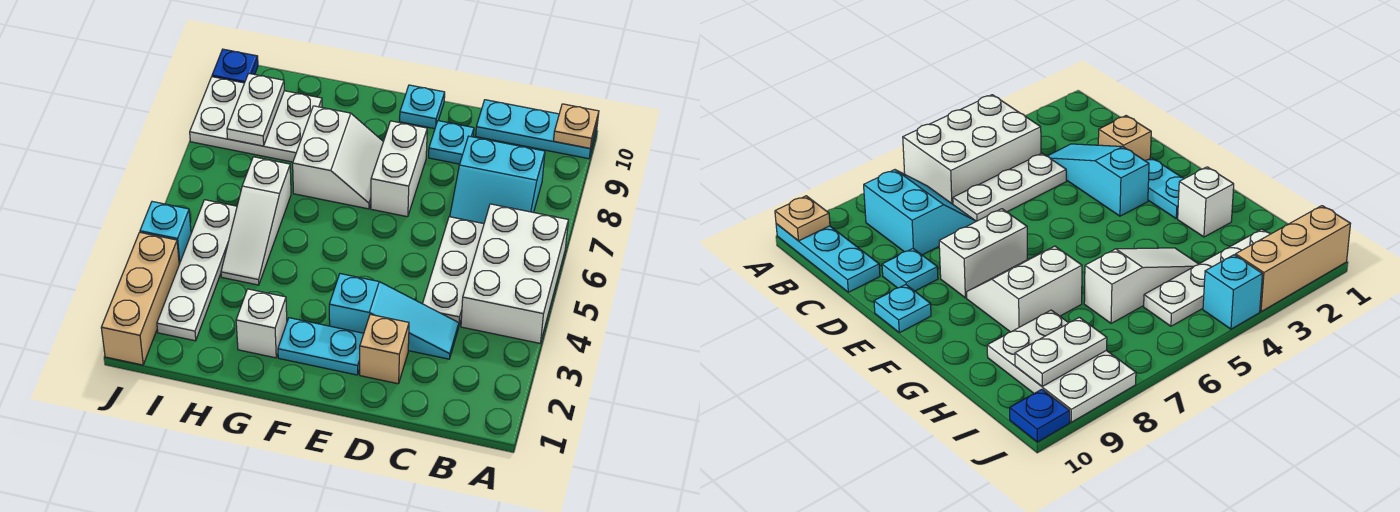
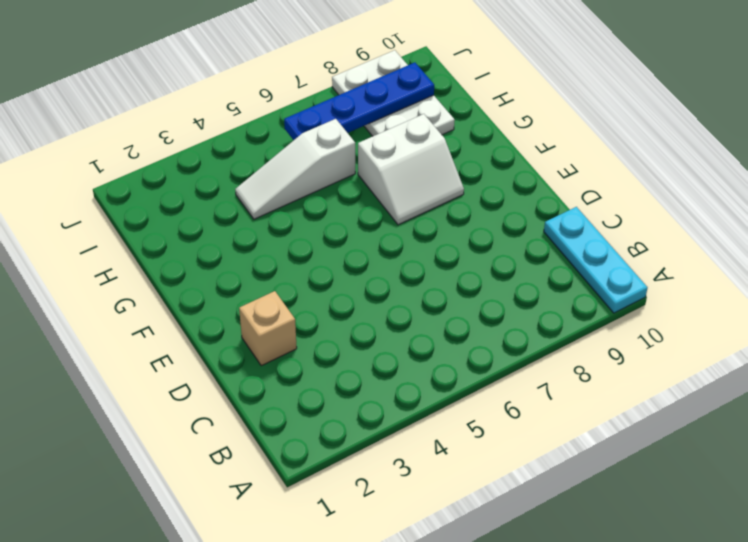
blue plate I6:I9 level 2 -> white plate I8:I9 level 2
none -> white brick A4:B6 level 1
none -> cyan slope B7:C8 level 1 top 8
none -> cyan slope C3:E3 level 1 top E

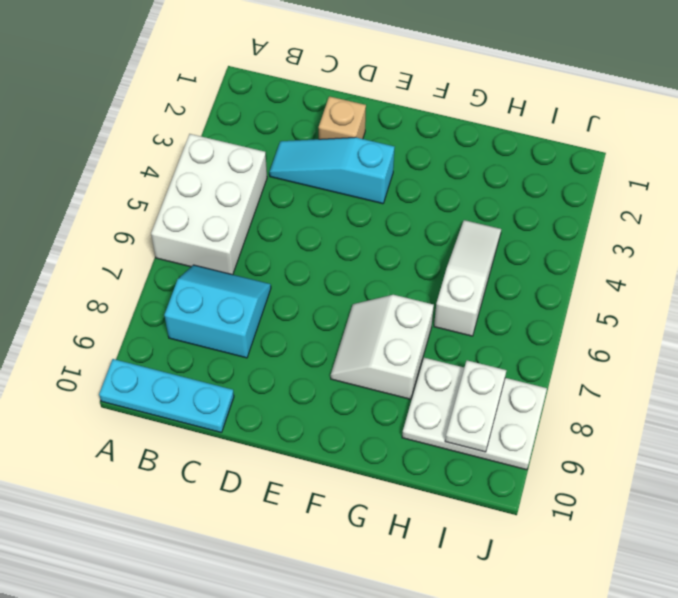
none -> white plate C4:C6 level 1
none -> cyan plate D9 level 1
none -> cyan plate E2:F2 level 1

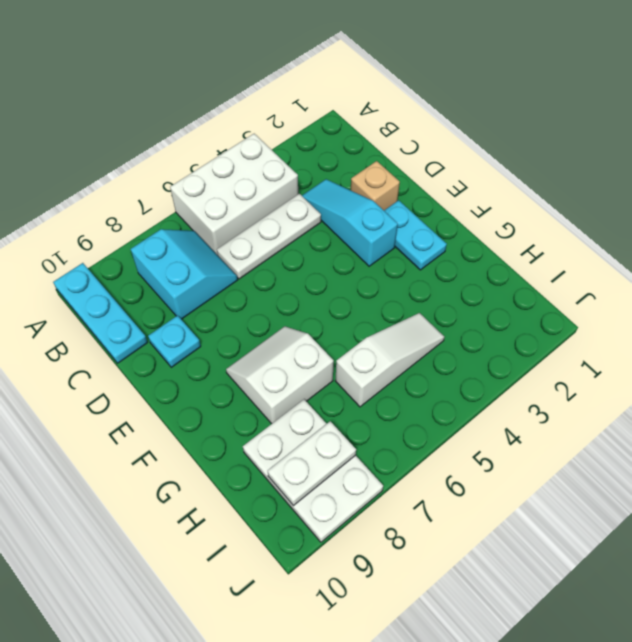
none -> white brick E7:E8 level 1
none -> cyan plate E10 level 1
none -> white brick G2 level 1

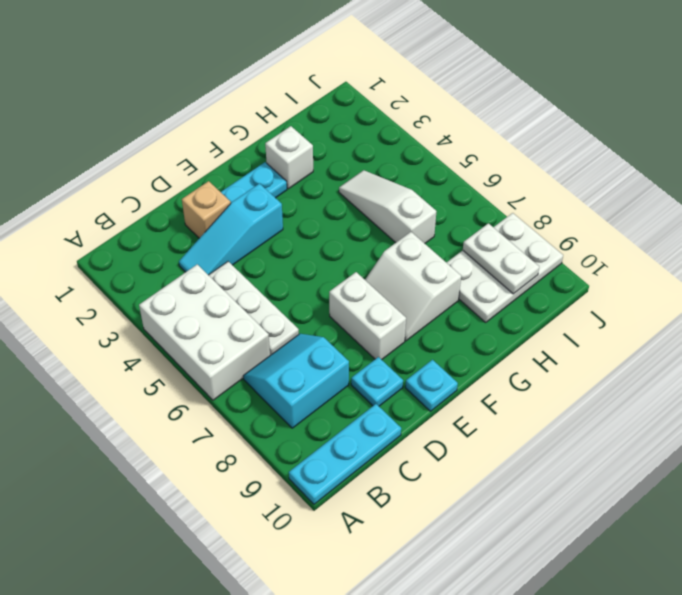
none -> white plate I2:I5 level 1
none -> tan brick J1:J3 level 1
none -> cyan brick J4 level 1

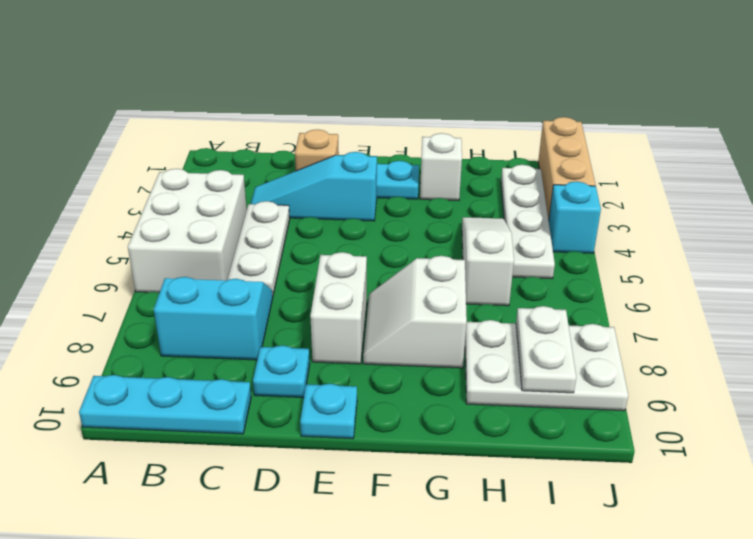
none -> blue plate J10 level 1
none -> tan plate A10 level 2

